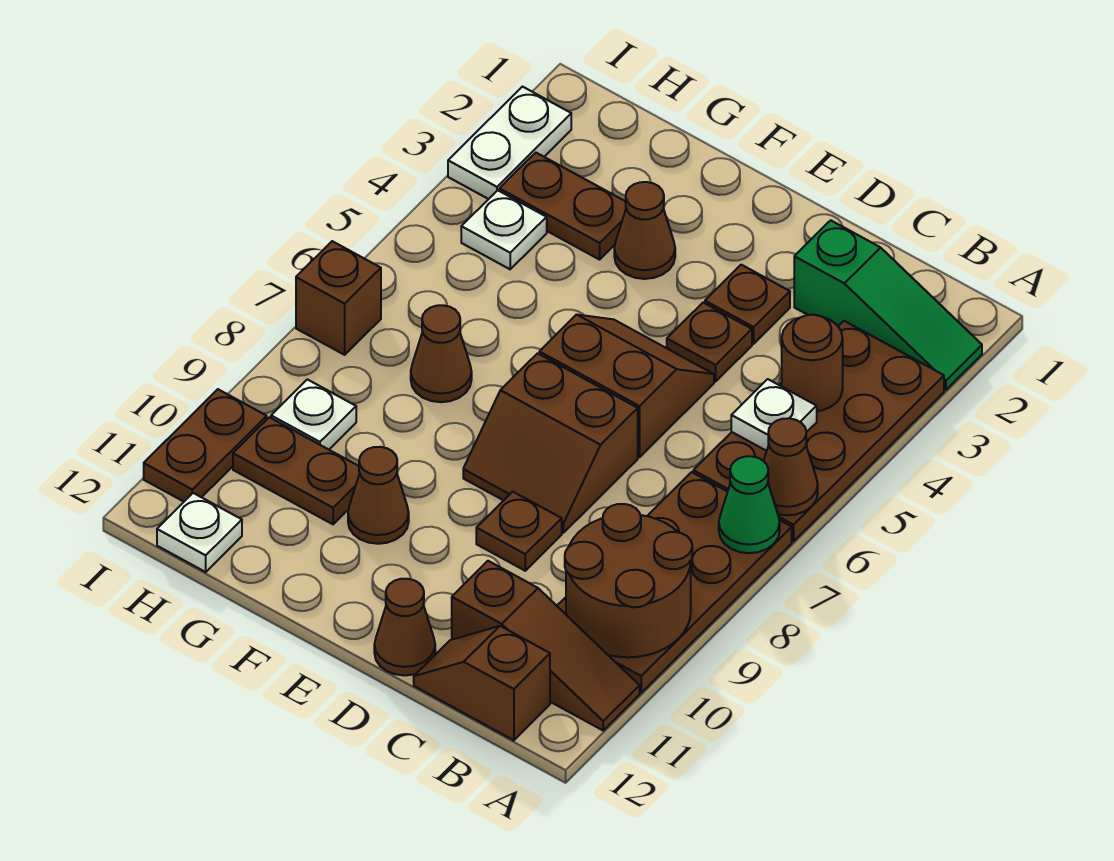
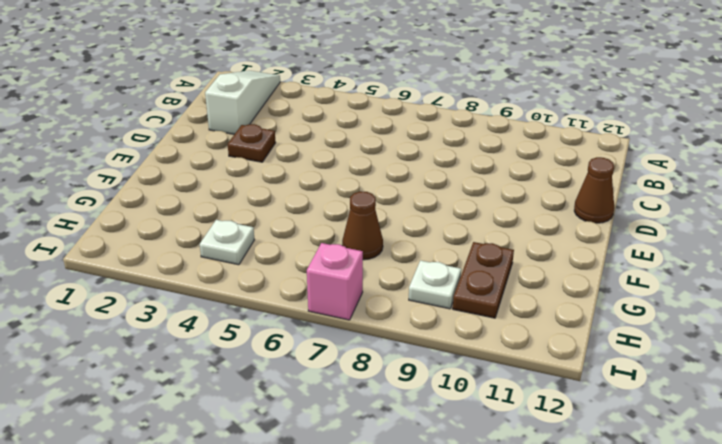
white slope A2:C2 level 1 top C -> green slope A2:C2 level 1 top C
pink brick I7 level 1 -> brown brick I7 level 1
none -> brown plate A3:B6 level 1
none -> brown plate A7:B10 level 1
none -> brown slope A11:C11 level 1 top C

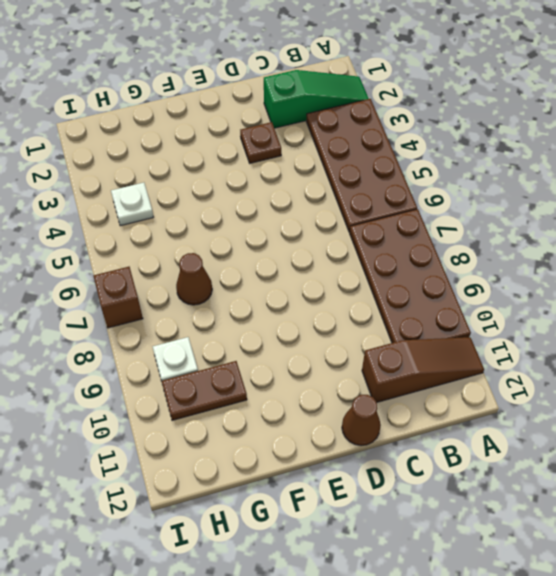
none -> brown slope B12:C12 level 1 top B
none -> brown plate D4 level 1
none -> brown slope D5:E6 level 1 top 6

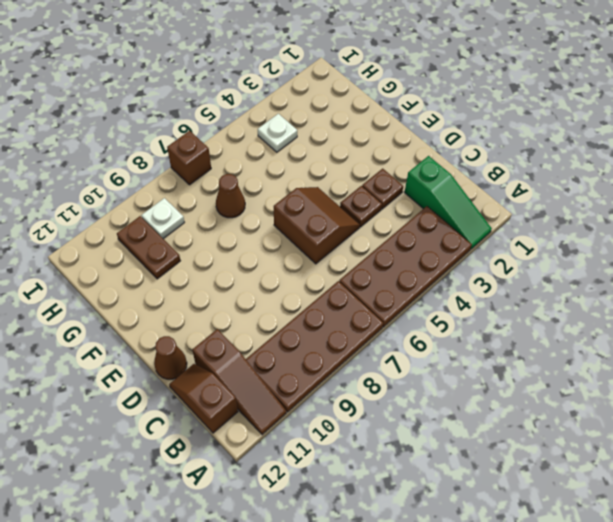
none -> brown slope D7:E8 level 1 top 7
none -> brown plate D9 level 1
none -> brown cone F3 level 1

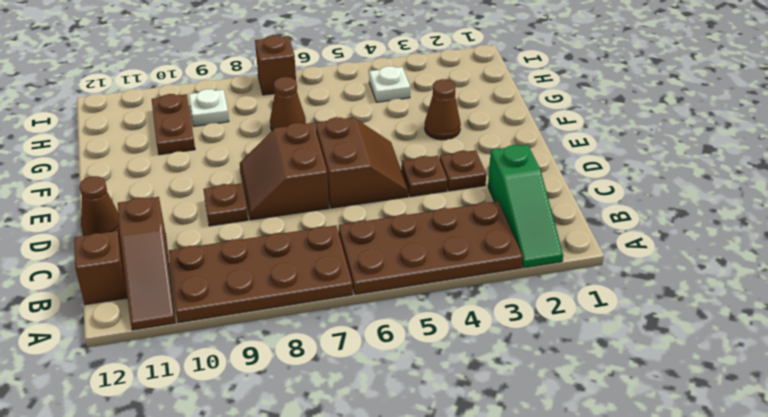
none -> brown cone F10 level 1
none -> brown plate G3:H3 level 1
none -> white plate H12 level 1

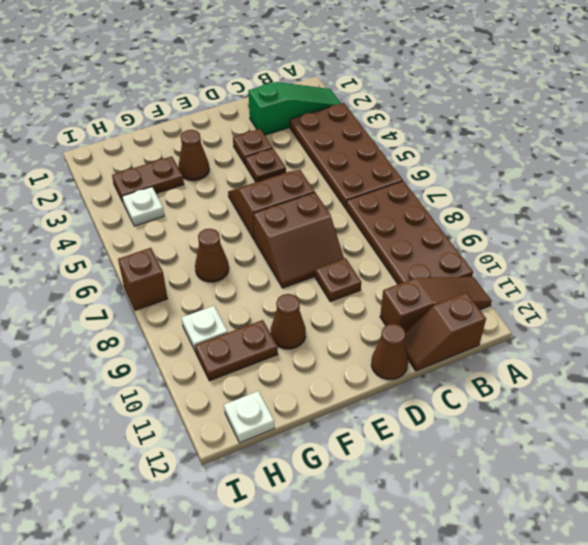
none -> white plate I2:I3 level 1
none -> brown plate I10:I11 level 1
none -> brown cone A6 level 2

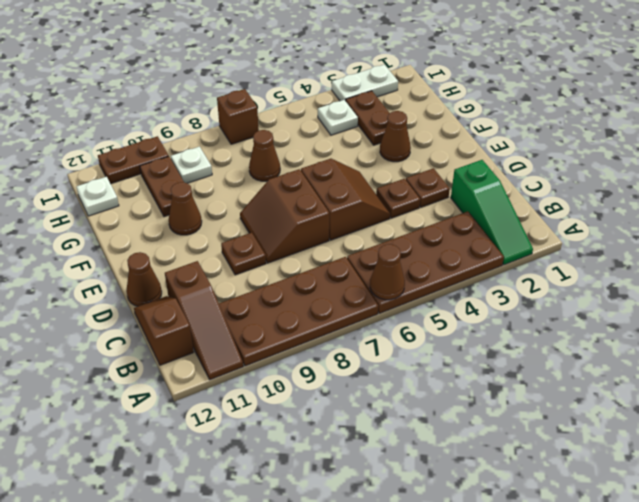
none -> green cone A7 level 2
none -> brown round brick A9:B10 level 2
none -> brown round brick B4 level 2

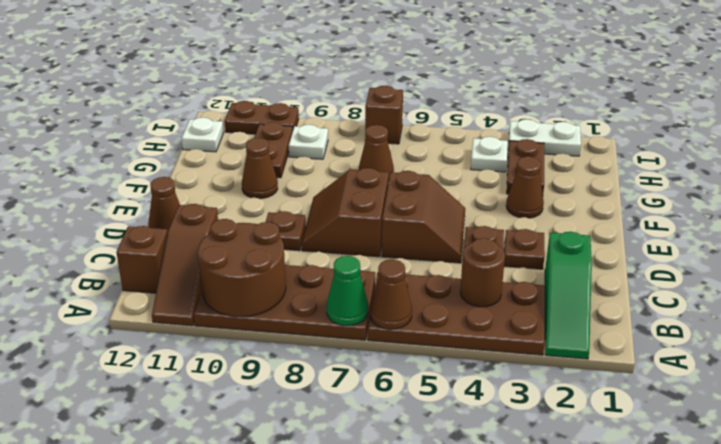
none -> white plate B5 level 2

